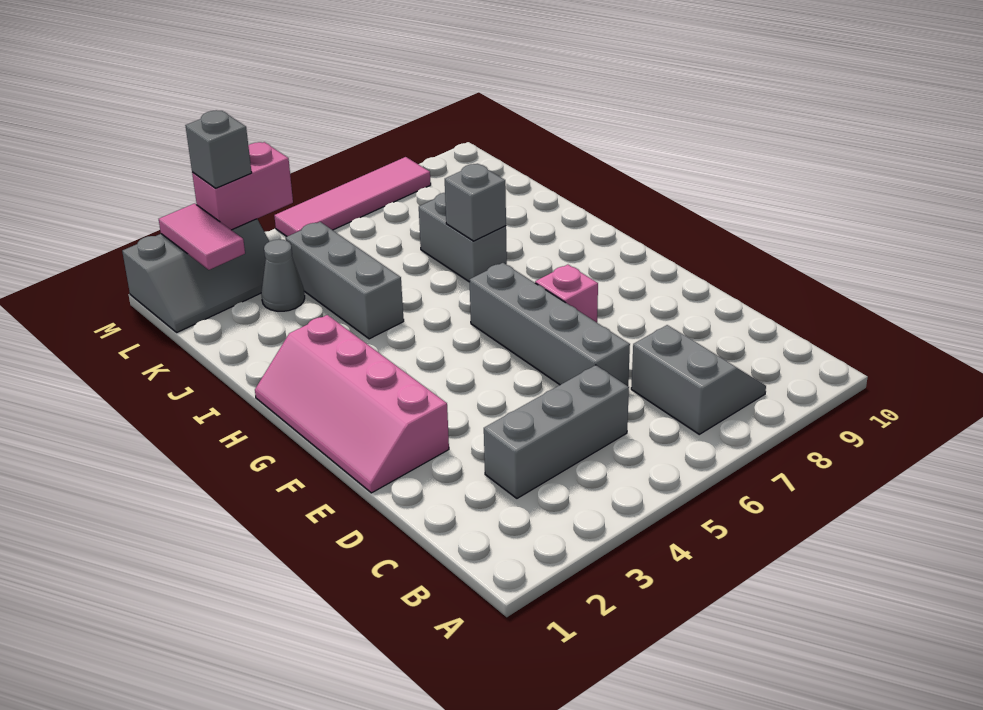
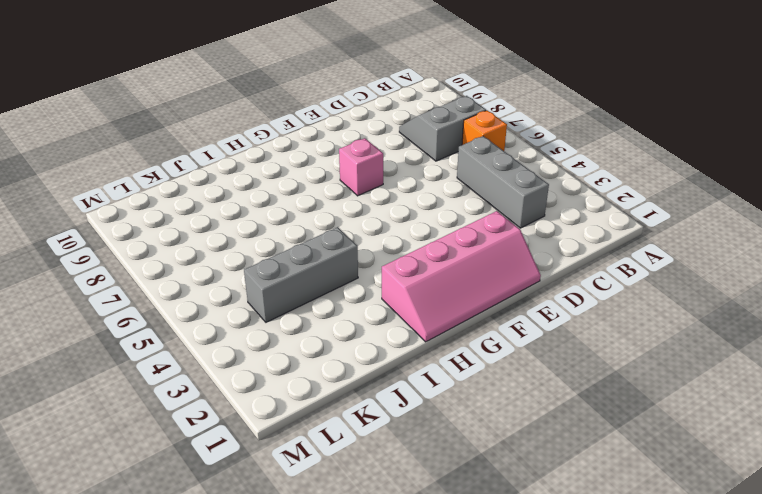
orange brick B6 level 1 -> none
none -> grey brick D6:G6 level 1
none -> grey brick I7:J7 level 1
none -> grey cone K3 level 1

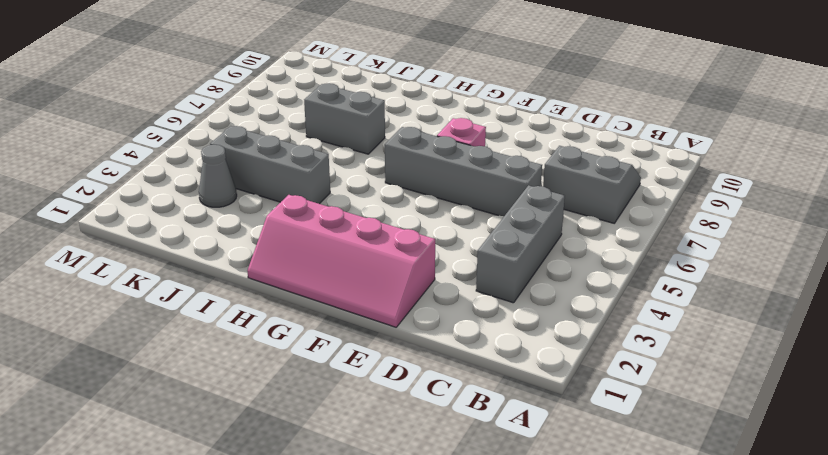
none -> grey slope L1:M3 level 1 top M
none -> pink tile M5:M8 level 1
none -> grey brick I7 level 2

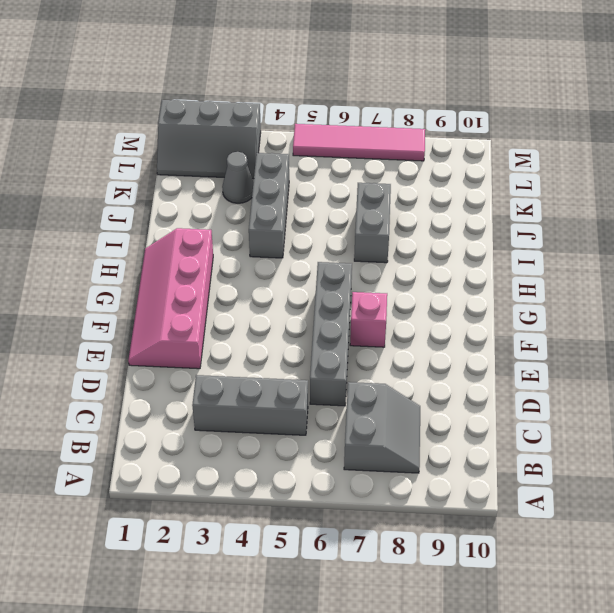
none -> grey brick I7 level 2
none -> pink tile L2:M2 level 2
none -> pink brick M3:M4 level 2

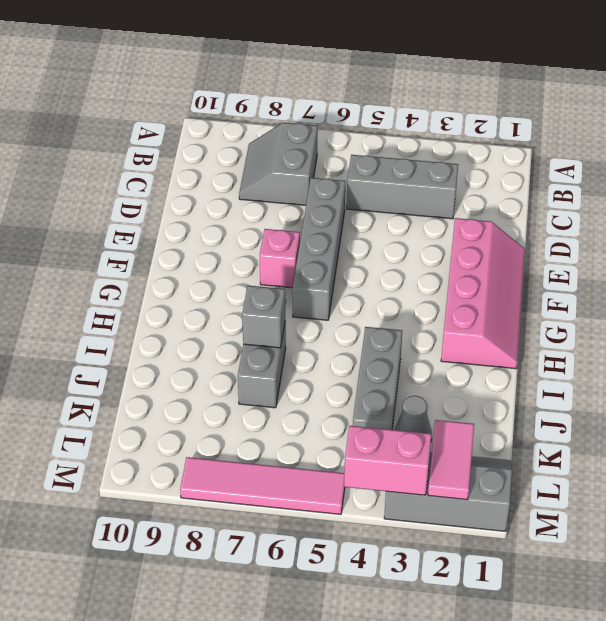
none -> grey brick M3 level 3

